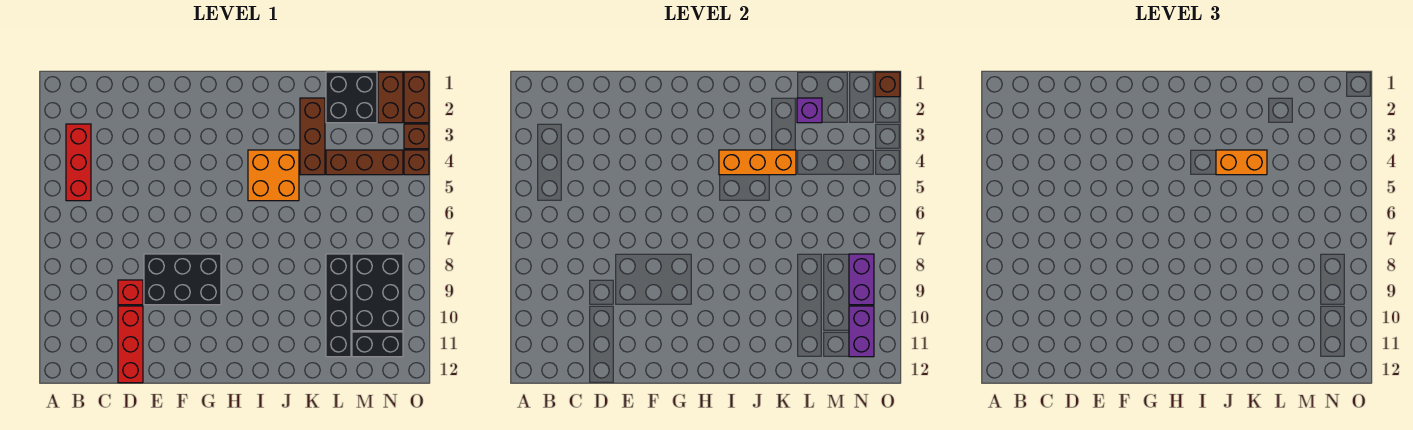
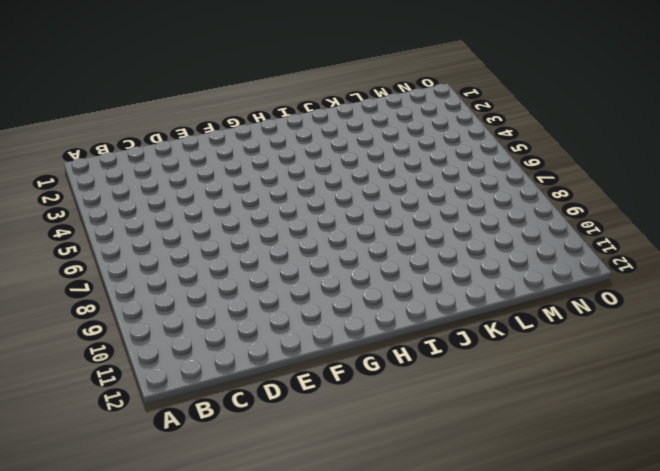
none -> red brick B3:B5 level 1
none -> red brick D9 level 1
none -> red brick D10:D12 level 1

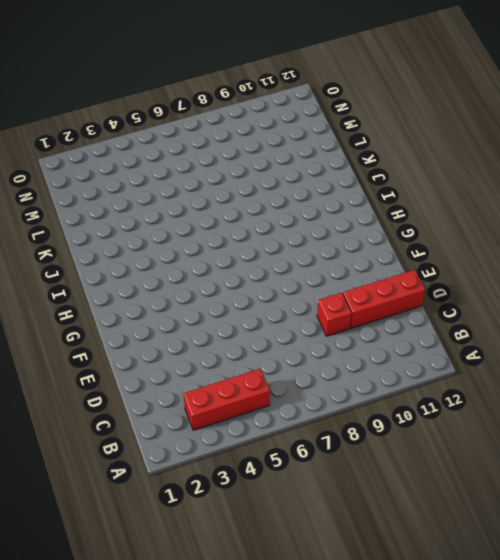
none -> black brick E8:G9 level 1
none -> orange brick I4:J5 level 1
none -> brown brick K2:K4 level 1

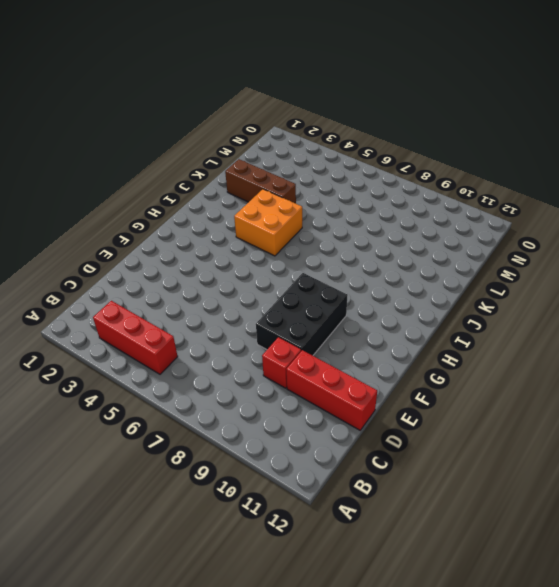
none -> black brick L1:M2 level 1
none -> brown brick L4:N4 level 1
none -> black brick L8:L11 level 1

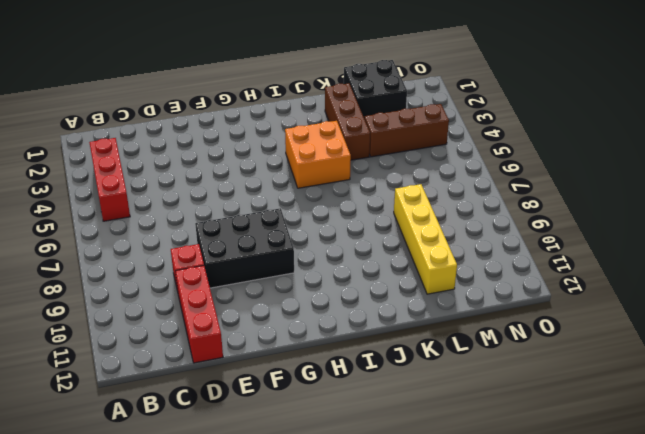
yellow brick L8:L11 level 1 -> black brick L8:L11 level 1
none -> black brick M8:N10 level 1
none -> black brick M11:N11 level 1
none -> brown brick N1:N2 level 1

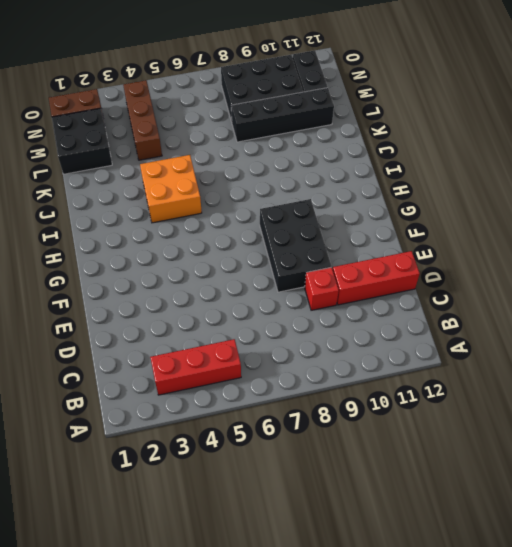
none -> brown brick K2:K4 level 1
none -> brown brick O1:O2 level 1
none -> brown brick O3 level 1

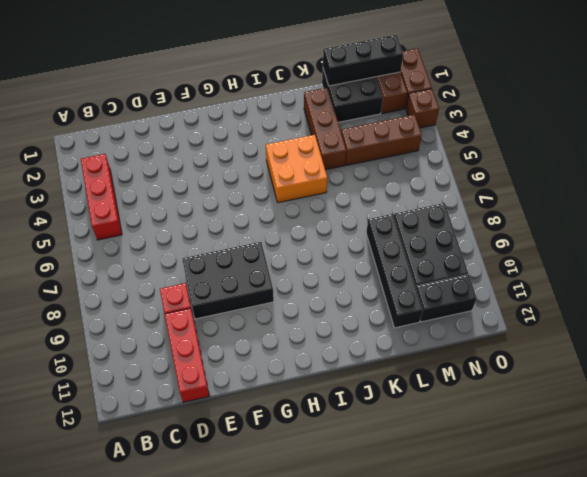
black brick L1:N1 level 2 -> none
none -> brown brick O4 level 1
none -> orange brick I4:K4 level 2
none -> purple brick L2 level 2

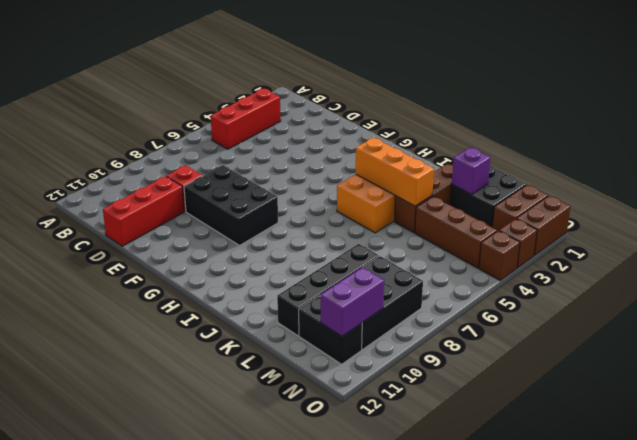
none -> purple brick N8:N9 level 2
none -> brown brick O1 level 2
none -> orange brick J4:K4 level 3

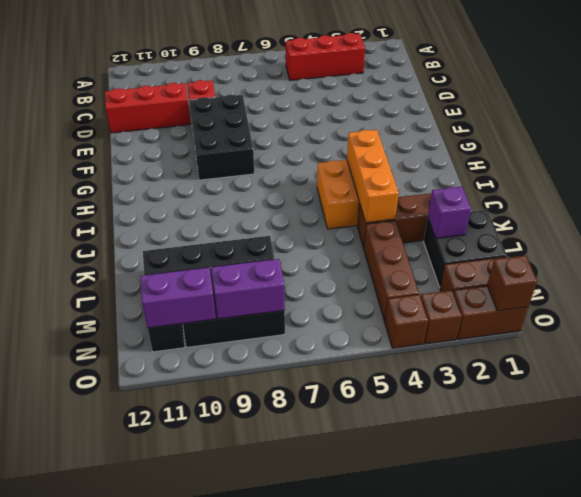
none -> orange brick J4:K4 level 3

